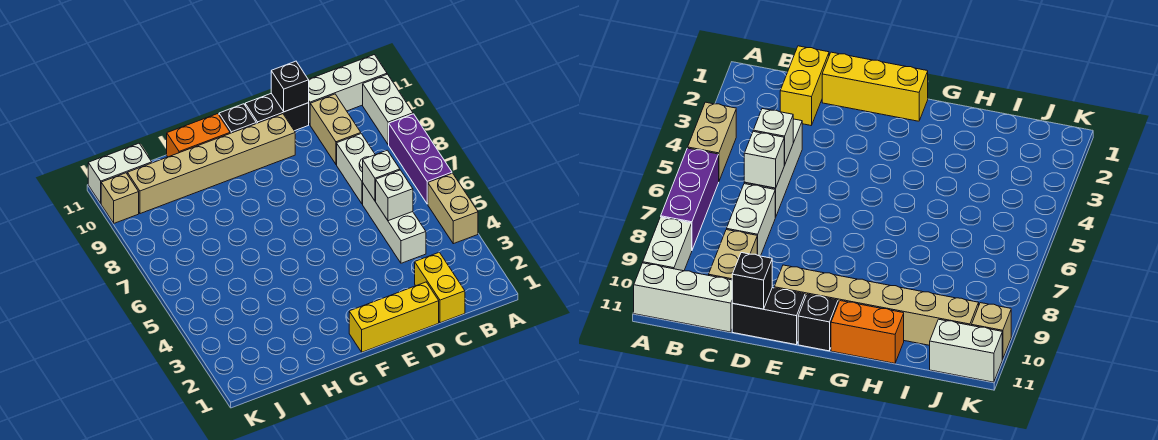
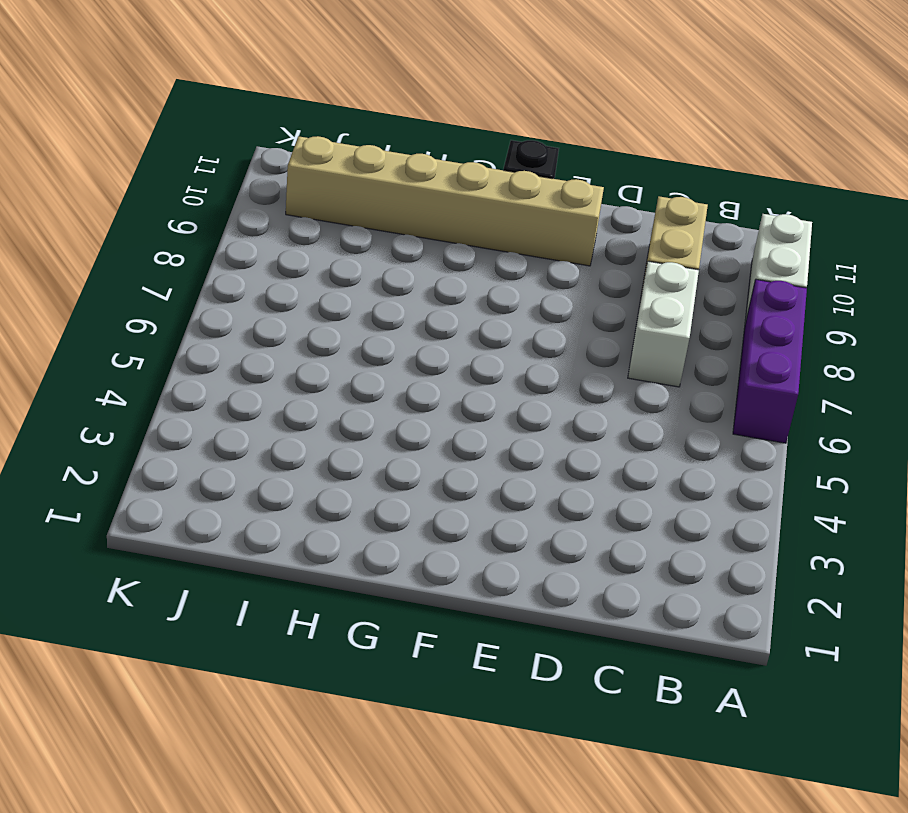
none -> tan brick A4:A5 level 1
none -> white brick A11:C11 level 1
none -> yellow brick C1:C2 level 1

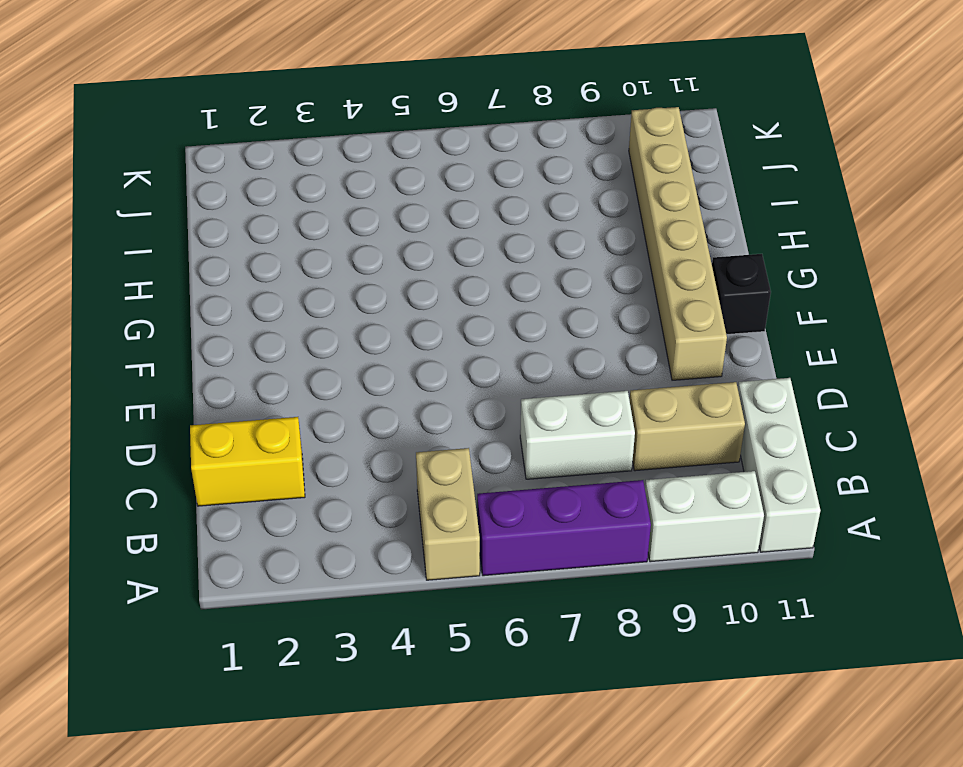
tan brick A5:B5 level 1 -> tan brick A4:A5 level 1
none -> white brick C4:C6 level 1
none -> yellow brick D1:F1 level 1
none -> black brick D11:E11 level 1

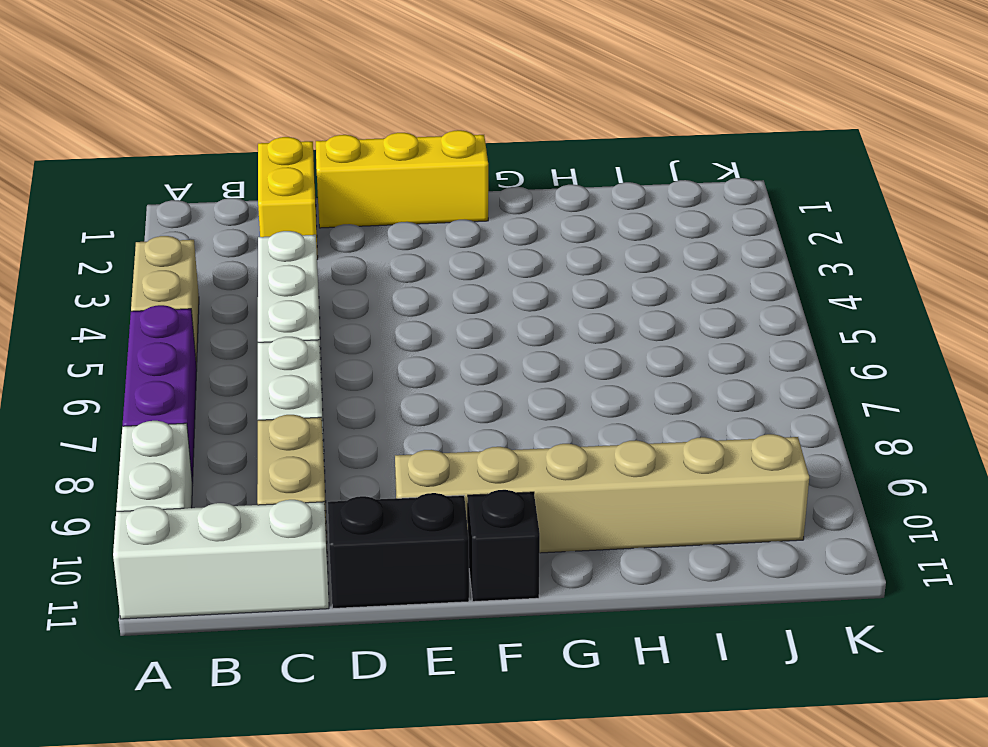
none -> orange brick G11:H11 level 1
none -> white brick J11:K11 level 1
none -> tan brick K10 level 1

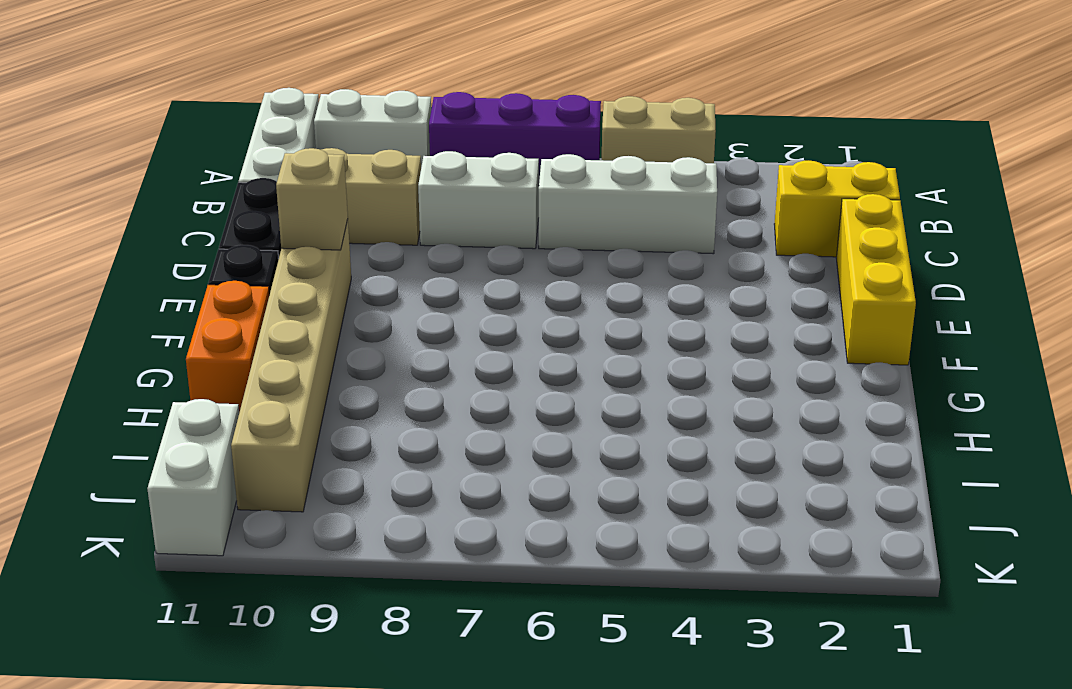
tan brick E10 level 2 -> tan brick K10 level 1
none -> white brick C5 level 2
none -> white brick C6 level 2
none -> black brick D11 level 2

